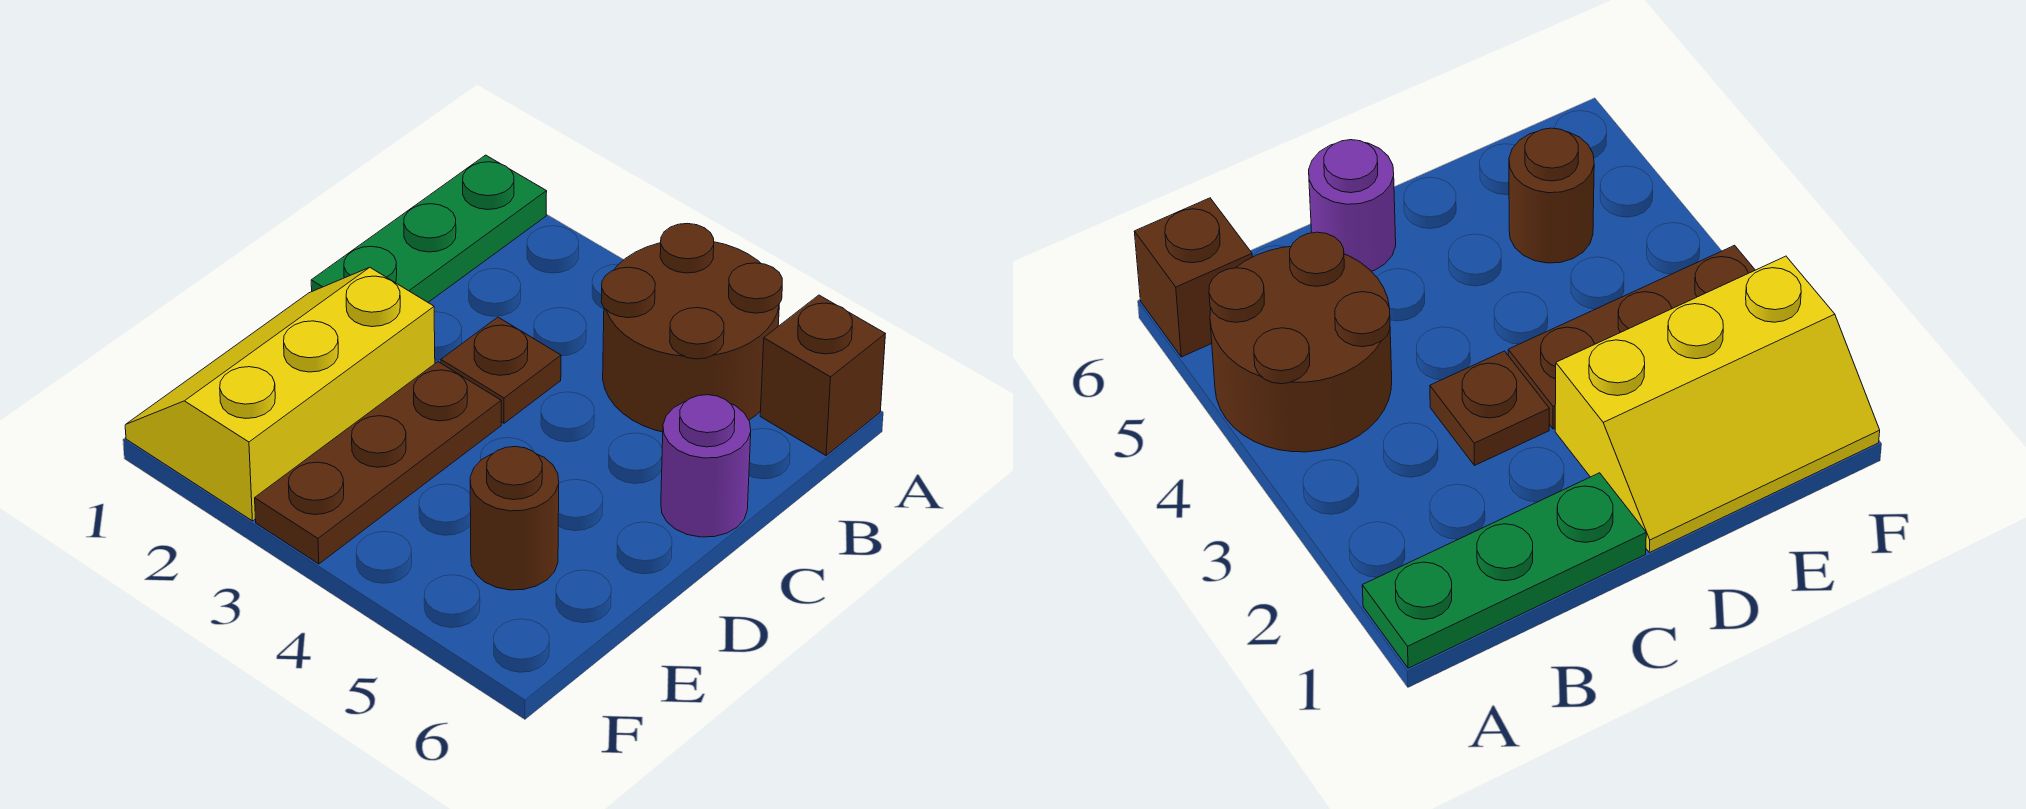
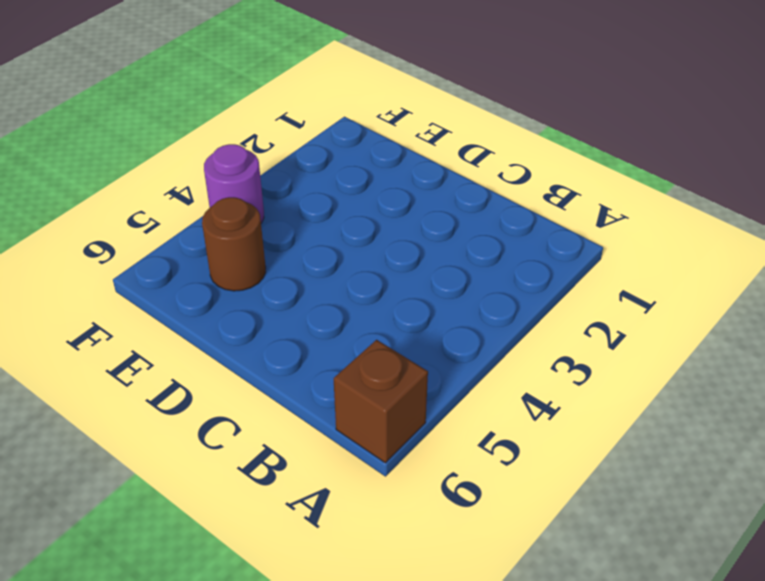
purple round brick F4 level 1 -> purple round brick C6 level 1
none -> green plate A1:C1 level 1
none -> brown round brick A4:B5 level 1

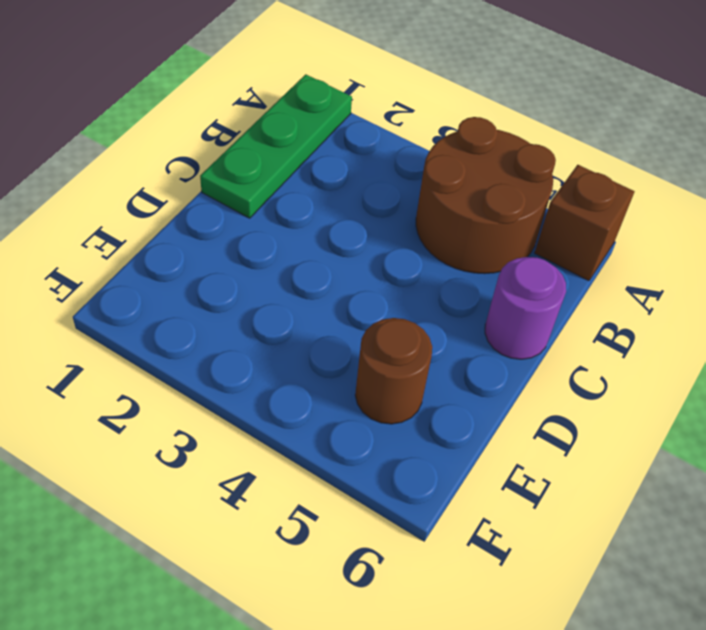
none -> brown plate C3 level 1
none -> yellow slope D1:F2 level 1 top 2

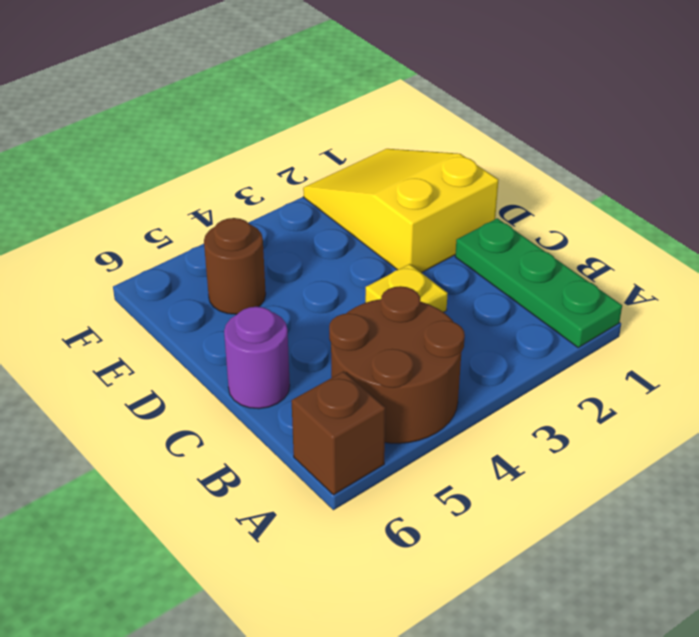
yellow plate C3 level 1 -> brown plate C3 level 1
yellow slope D1:F2 level 1 top D -> yellow slope D1:F2 level 1 top 2
none -> brown plate D3:F3 level 1

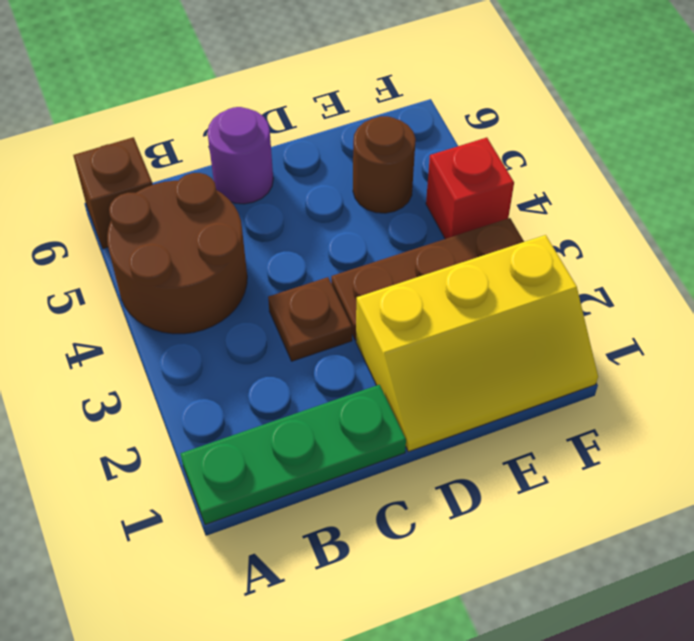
red brick F4 level 1 -> none

